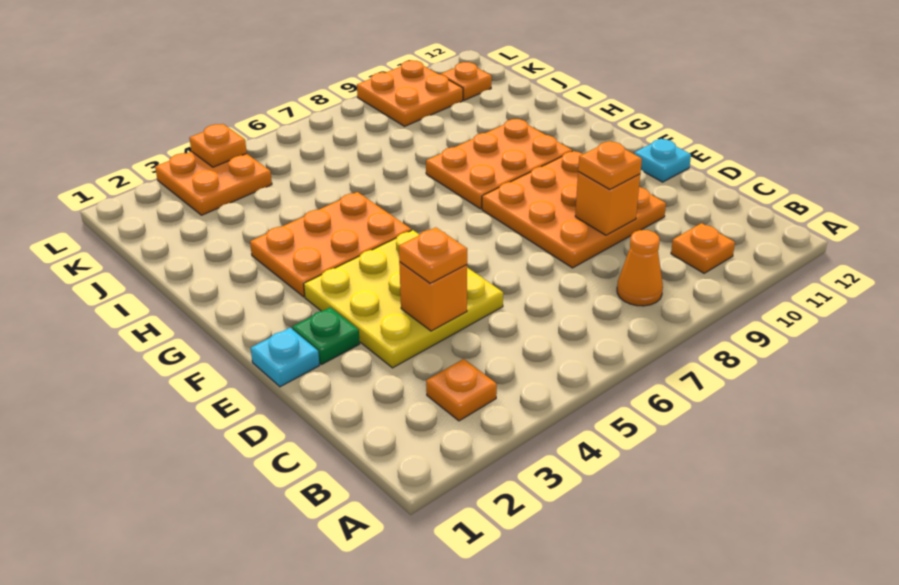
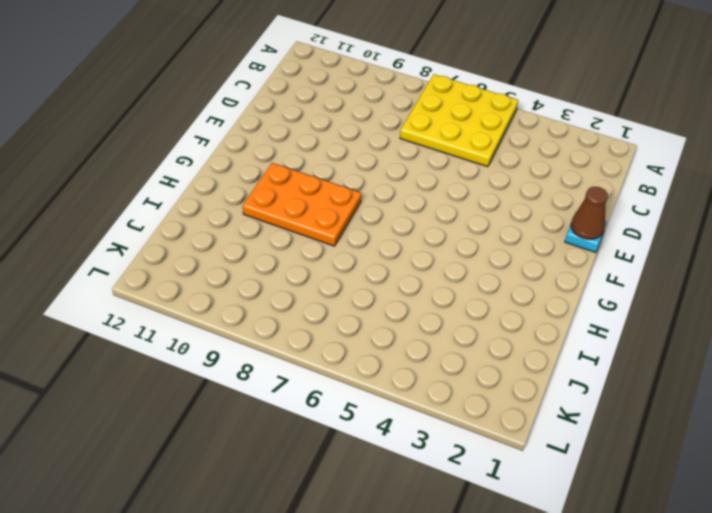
yellow plate A5:C7 level 1 -> yellow plate D3:F5 level 1
brown cone E1 level 2 -> none
none -> orange plate B3 level 1
none -> orange cone B8 level 1
none -> orange plate B10 level 1

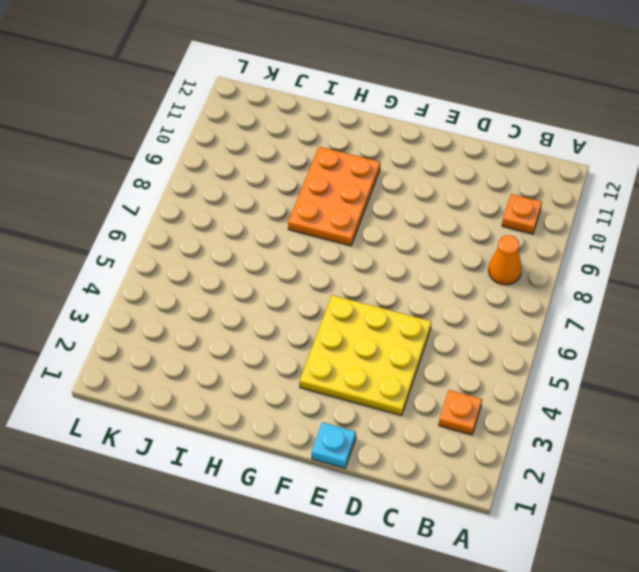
none -> orange plate D8:F10 level 1
none -> green plate E2 level 1
none -> cyan plate E12 level 1

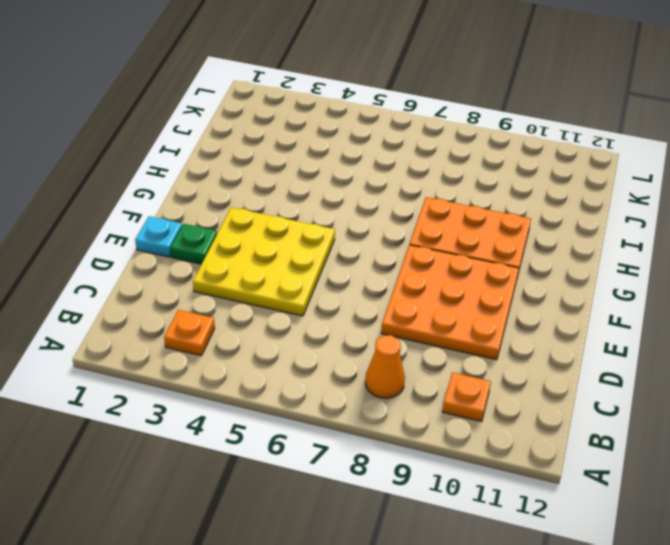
none -> cyan plate E12 level 1
none -> orange plate G3:H5 level 1
none -> orange plate K3:L4 level 1

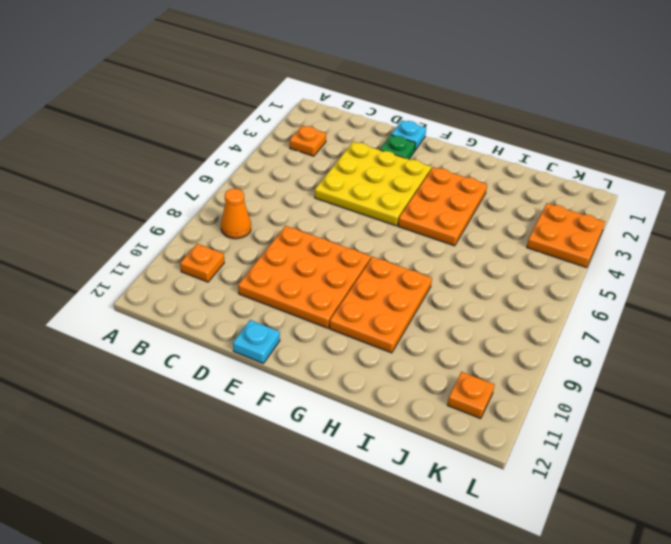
none -> orange plate K9:L10 level 1
none -> orange brick D4 level 2
none -> orange brick D9 level 2

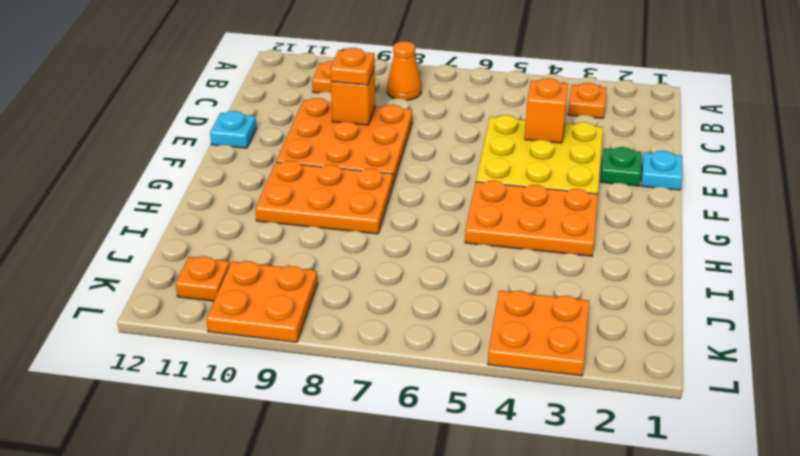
none -> orange plate L4 level 2
none -> orange plate D4 level 3

